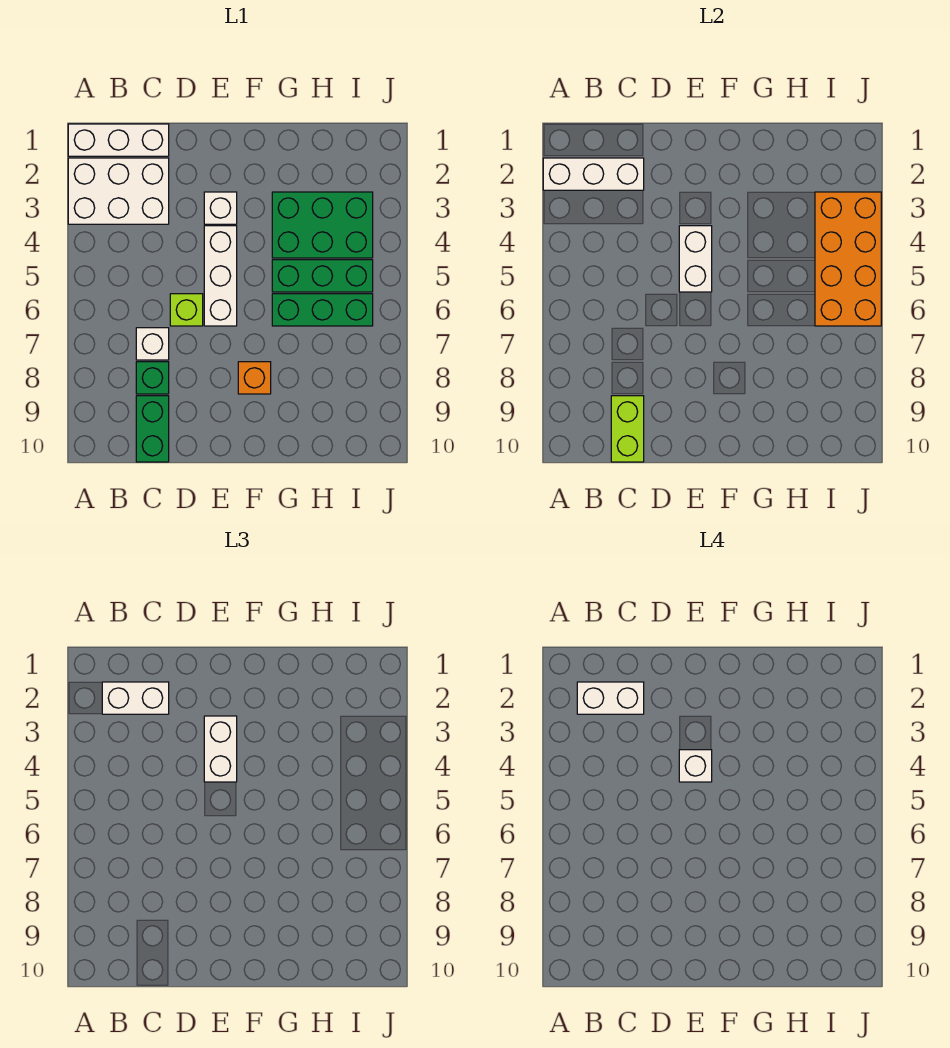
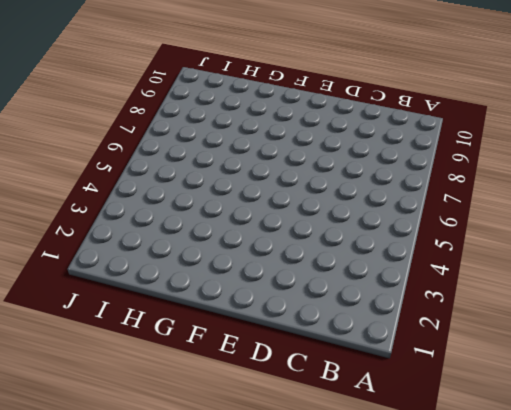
none -> white brick A1:C1 level 1
none -> white brick A2:C3 level 1
none -> white brick C7 level 1

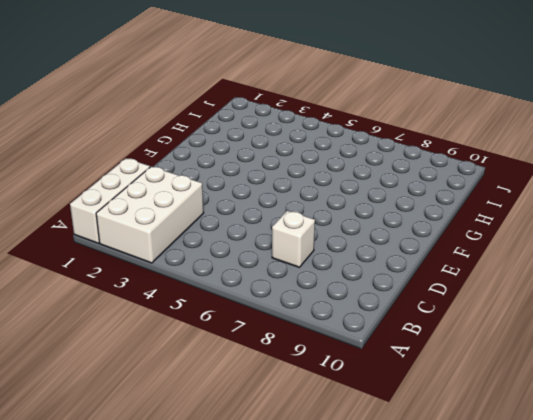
none -> green brick C8 level 1
none -> green brick C9:C10 level 1
none -> lime brick D6 level 1

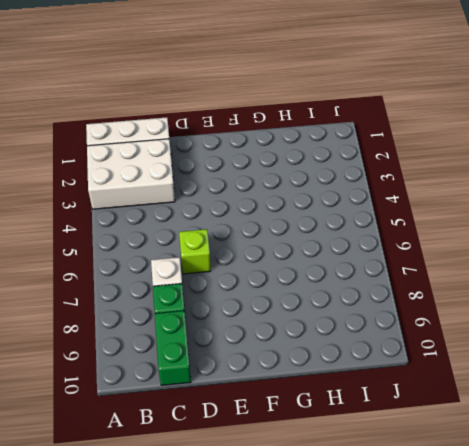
none -> white brick E3 level 1
none -> white brick E4:E6 level 1
none -> orange brick F8 level 1

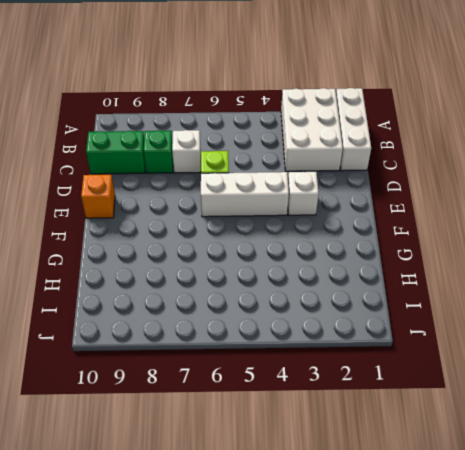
orange brick E10 level 1 -> orange brick F8 level 1
none -> green brick G3:I4 level 1
none -> green brick G5:I5 level 1
none -> green brick G6:I6 level 1

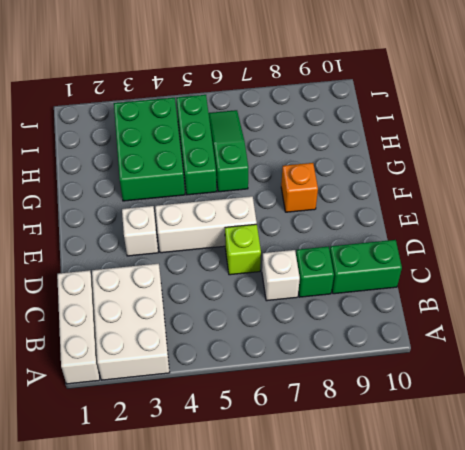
green slope G6:I6 level 1 top G -> green brick G6:I6 level 1
none -> white brick A2:C2 level 2
none -> lime brick C9:C10 level 2
none -> white brick E4:E5 level 2

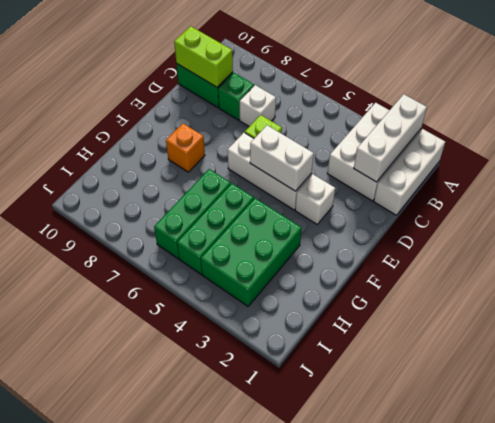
none -> orange brick I3:J6 level 2
none -> white brick B2:C2 level 3
none -> white brick E3:E4 level 3

